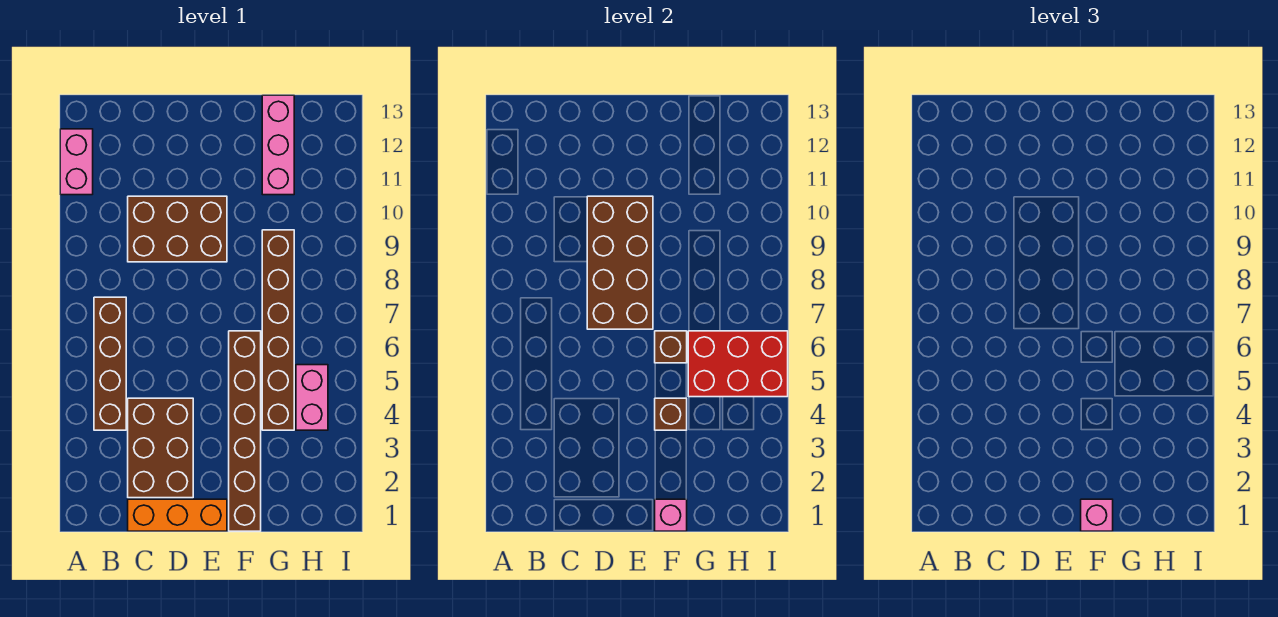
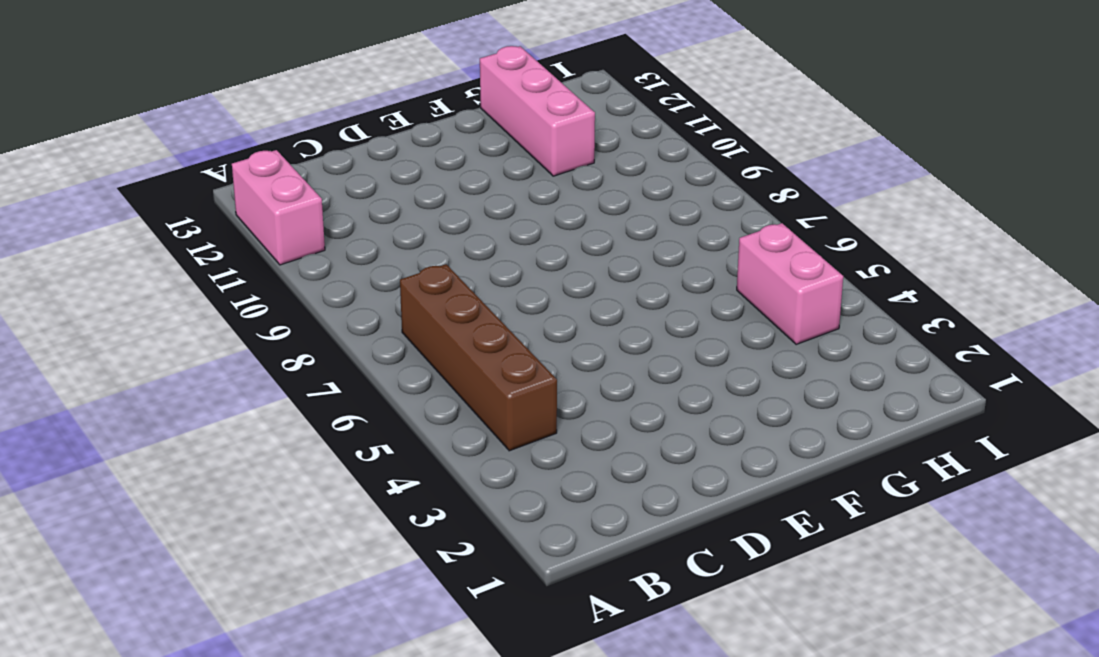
none -> orange brick C1:E1 level 1
none -> brown brick C2:D4 level 1
none -> brown brick C9:E10 level 1

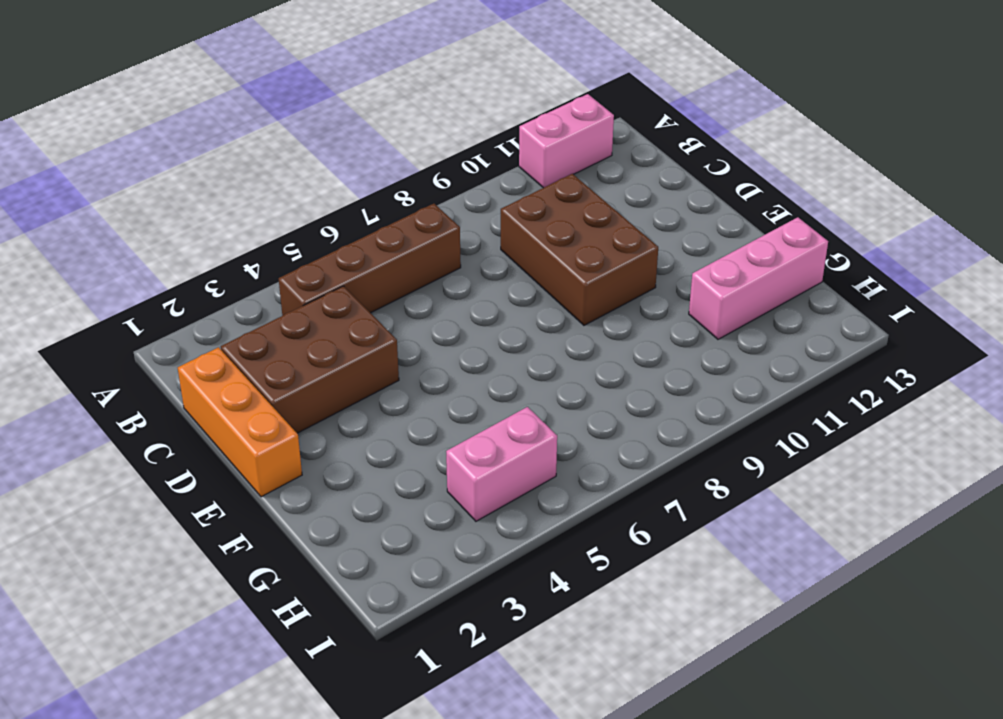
none -> brown brick F1:F6 level 1
none -> brown brick G4:G9 level 1
none -> brown brick D7:E10 level 2

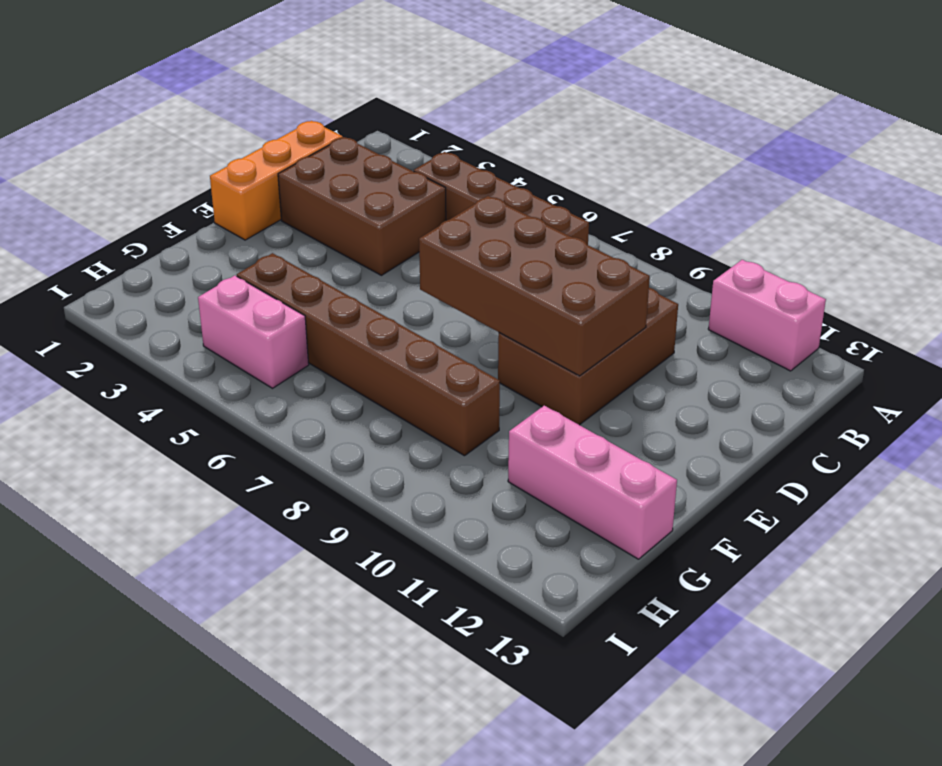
none -> brown brick F1:F6 level 1
none -> pink brick F1 level 2
none -> brown brick F4 level 2

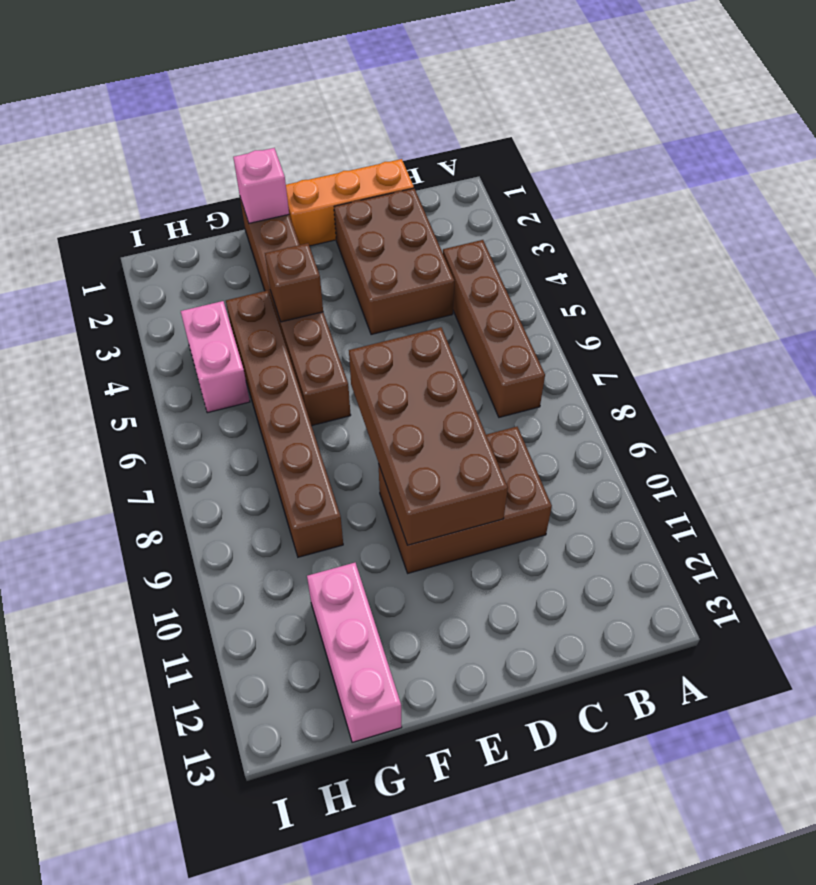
none -> pink brick A11:A12 level 1
none -> brown brick F6 level 2
none -> red brick G5:I6 level 2

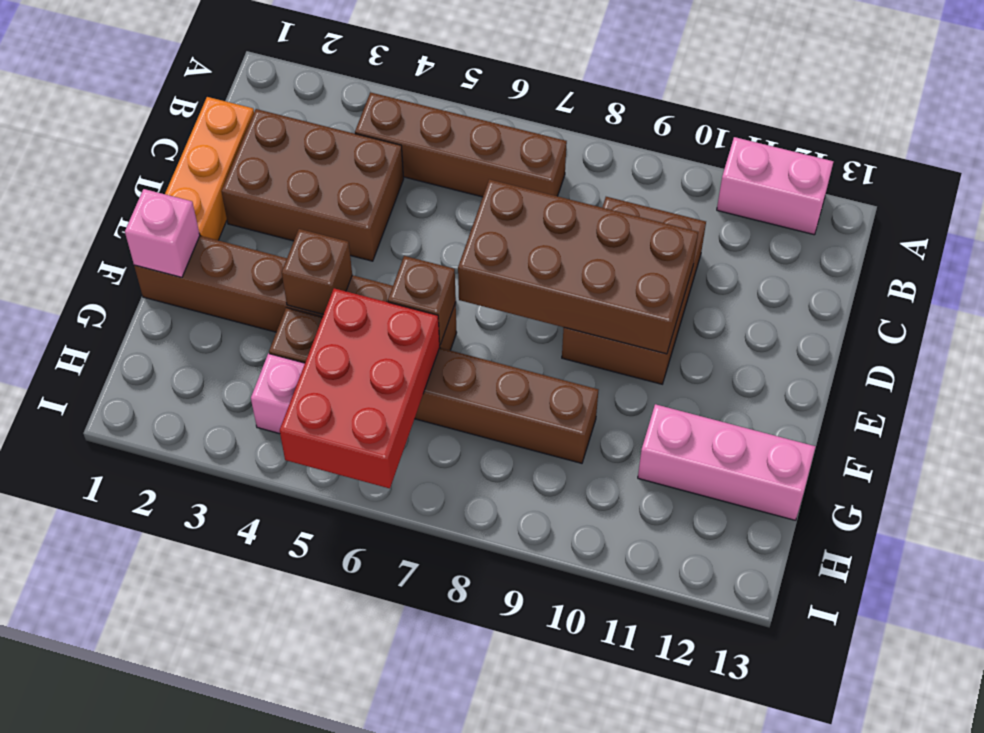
none -> pink brick F1 level 3

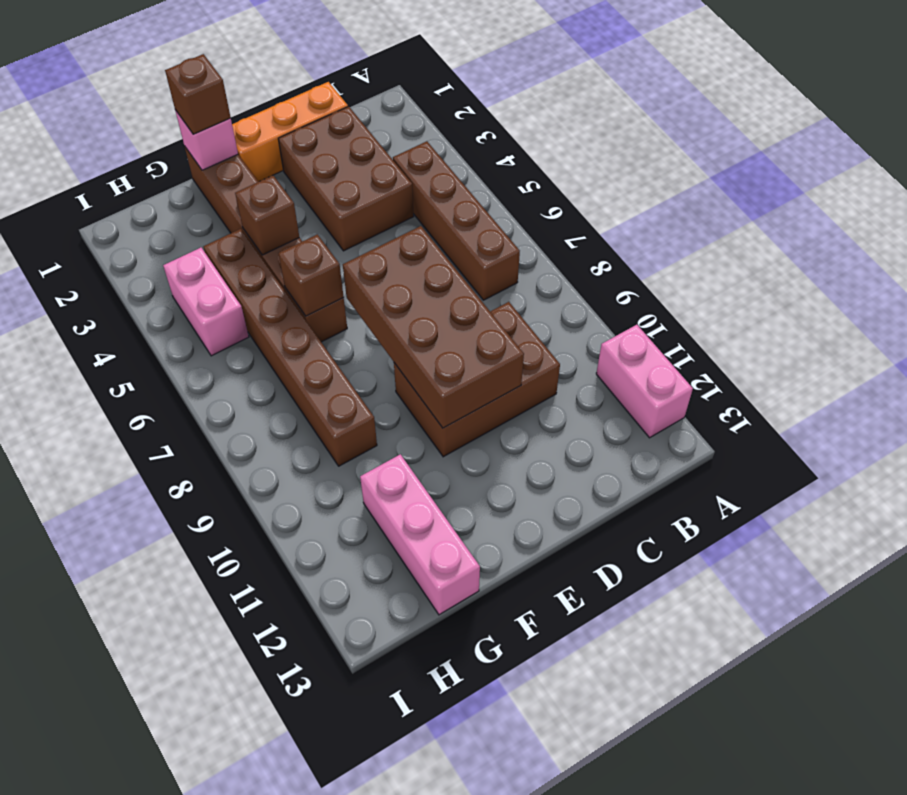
brown brick F1 level 3 -> pink brick F1 level 3
none -> red brick G5:I6 level 2

